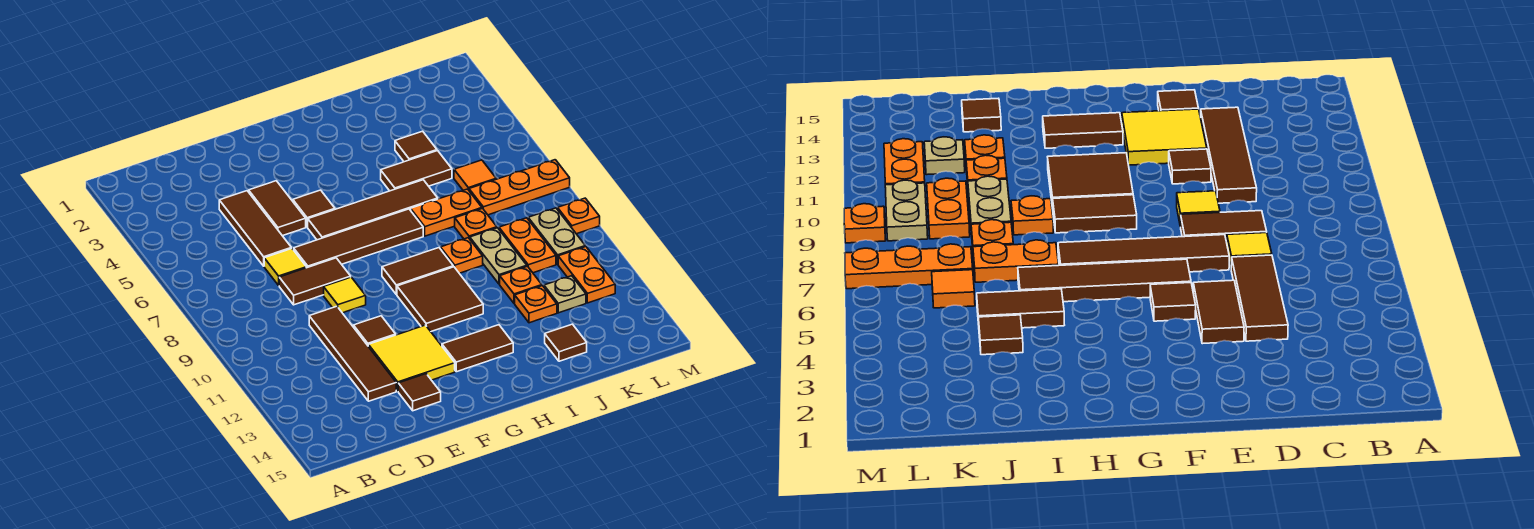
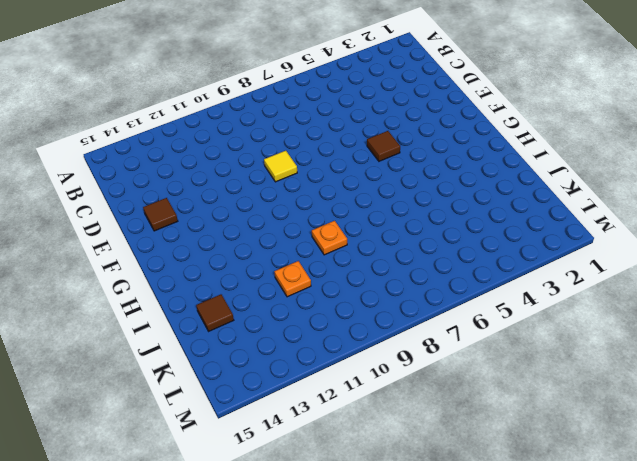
none -> brown tile D4:D6 level 1
none -> yellow tile D7 level 1
none -> brown tile D8:E8 level 1
none -> brown tile D10:D13 level 1

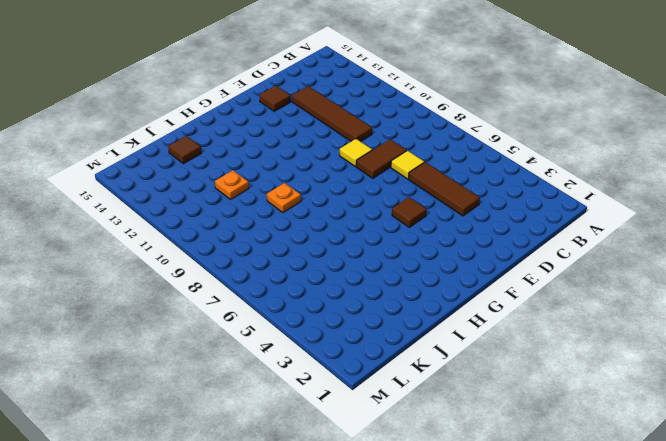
none -> brown tile E4:E5 level 1
none -> brown tile E7:H7 level 1
none -> brown tile E11 level 1
none -> yellow tile E12:F13 level 1

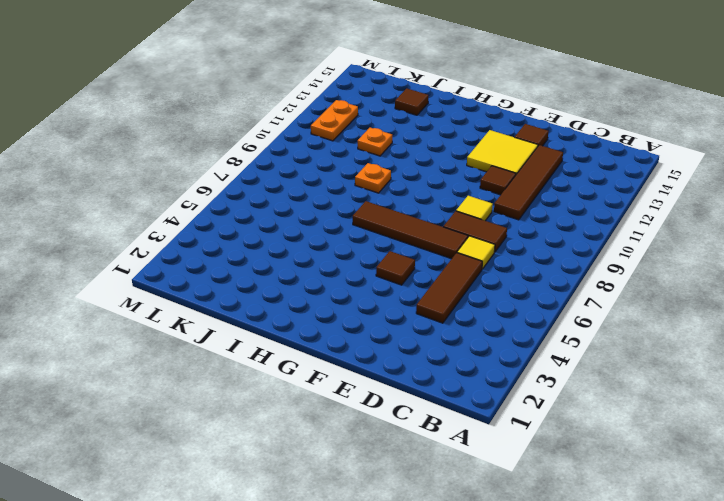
none -> brown tile E4:E5 level 1
none -> brown tile F6:I6 level 1
none -> brown tile G9:H9 level 1
none -> brown tile G10:H11 level 1

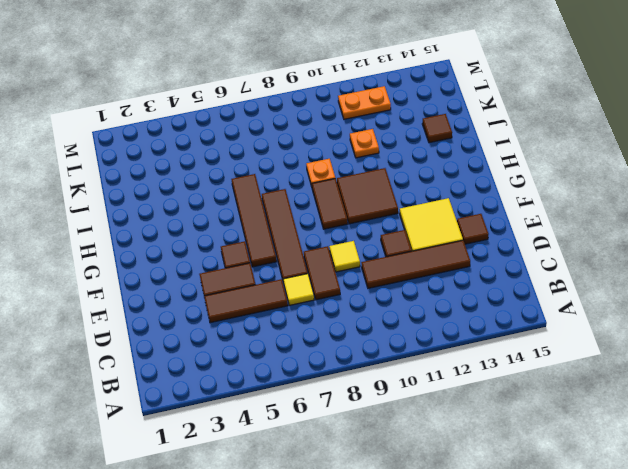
none -> brown tile G13:H13 level 1
none -> brown tile I5:J5 level 1
none -> orange plate I7:J7 level 1
none -> brown tile J4 level 1

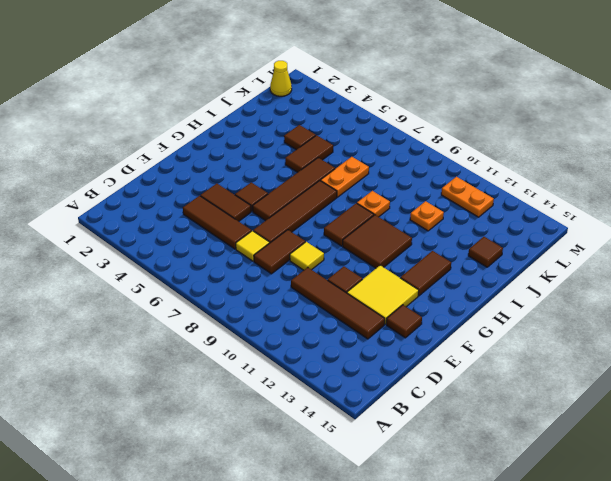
yellow cone L1 level 1 -> none
none -> orange plate J8 level 1
none -> tan plate J9:J10 level 1
none -> orange plate J12 level 1
none -> orange tile K6 level 1

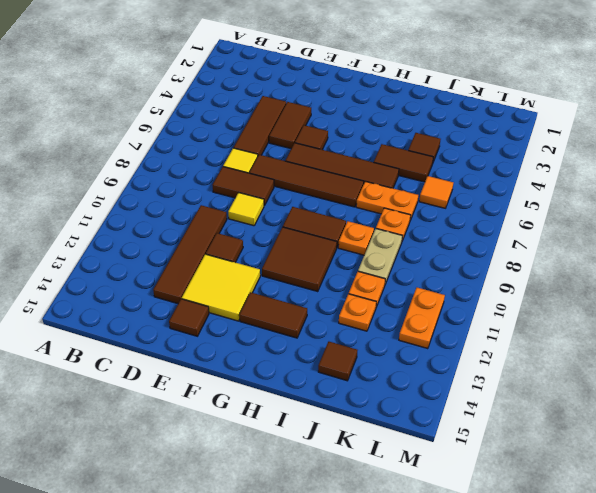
none -> orange plate K7:M7 level 1
none -> orange plate K9:K10 level 1
none -> tan plate K12 level 1
none -> tan plate L9:L10 level 1

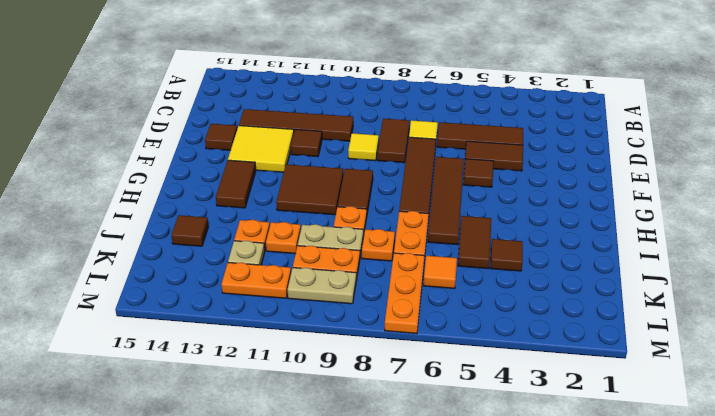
none -> orange plate M9 level 1

